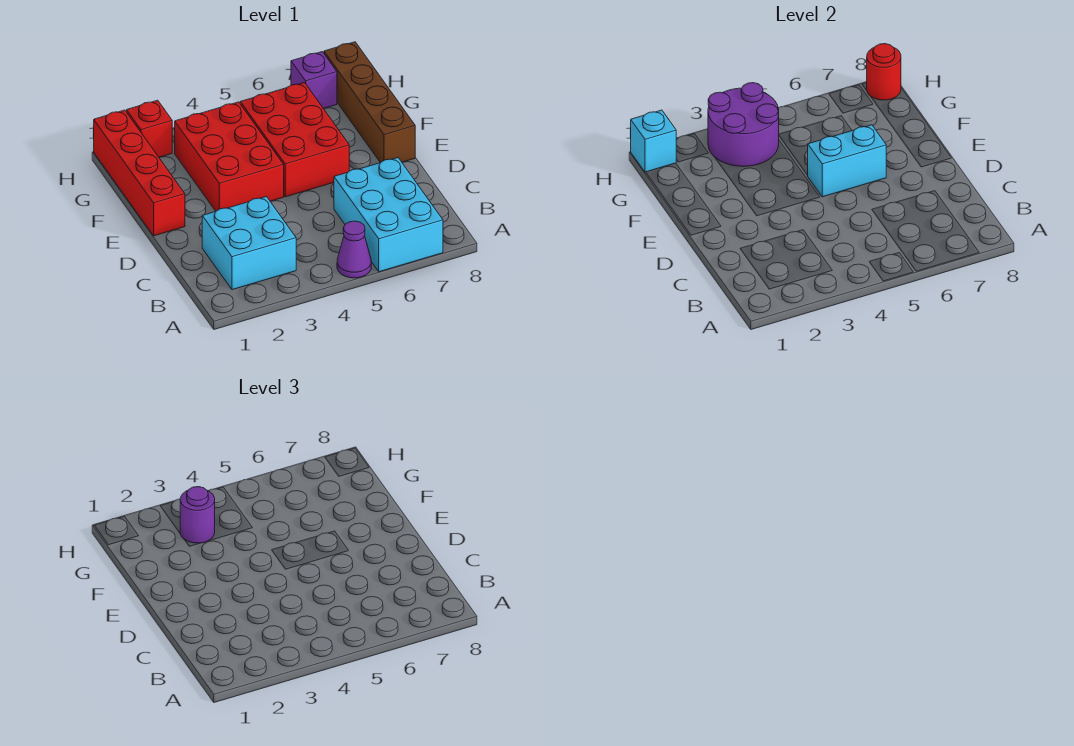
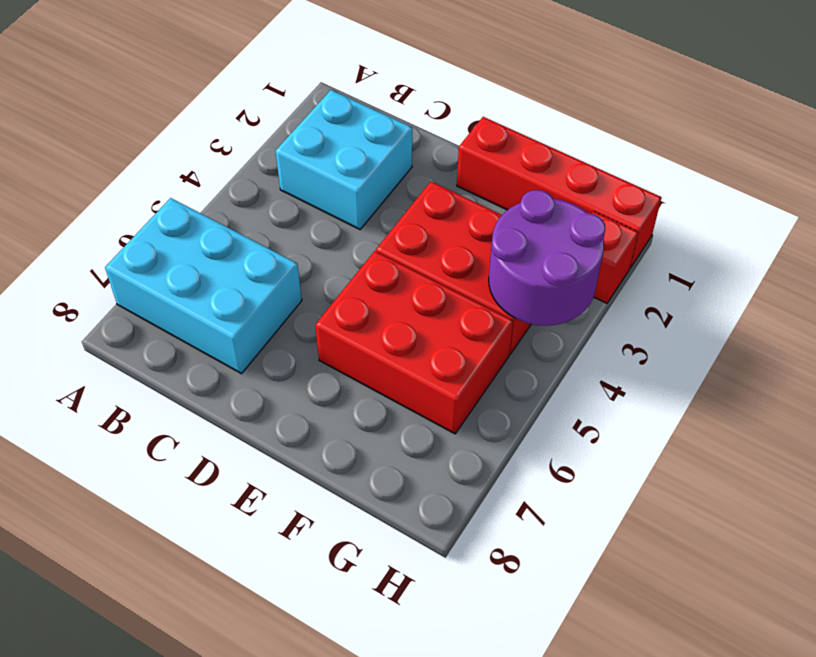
none -> purple cone A5 level 1
none -> brown brick E8:H8 level 1
none -> purple brick H7 level 1

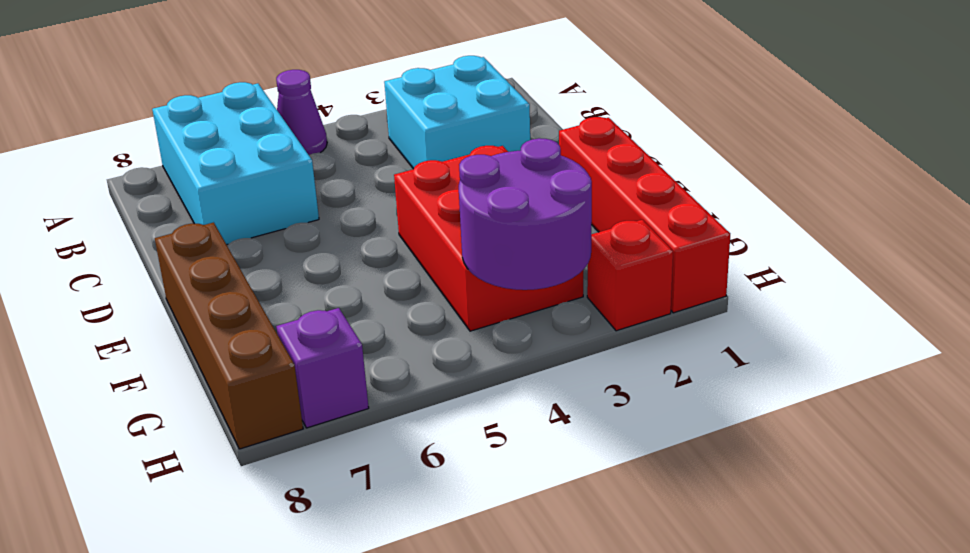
none -> red brick E5:G6 level 1
none -> cyan brick E5:E6 level 2
none -> cyan brick H1 level 2

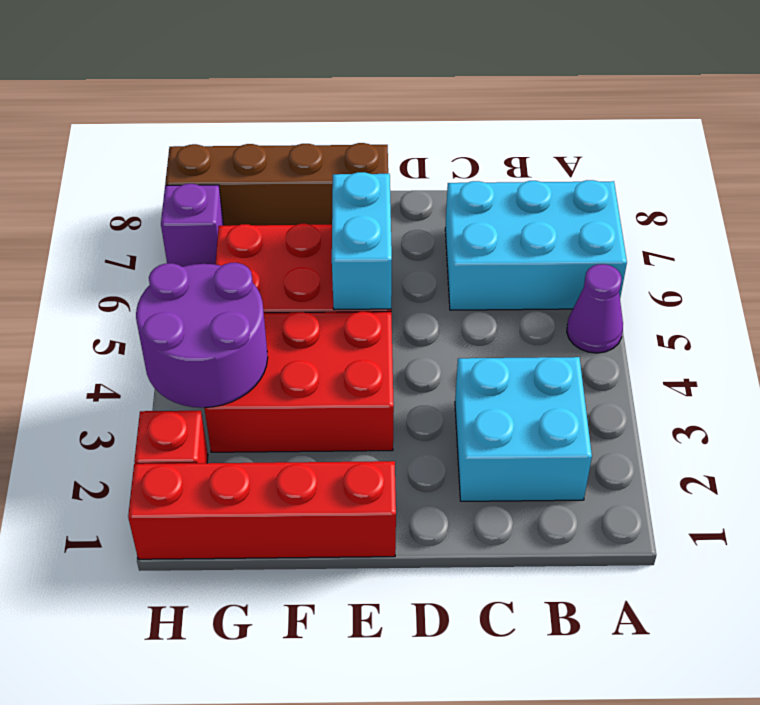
none -> cyan brick H1 level 2
none -> red round brick H8 level 2
none -> purple round brick G3 level 3

